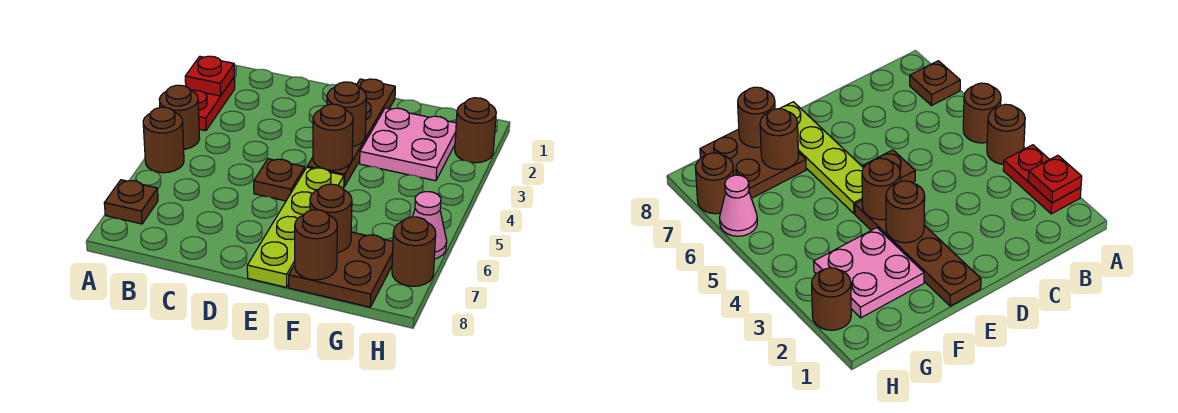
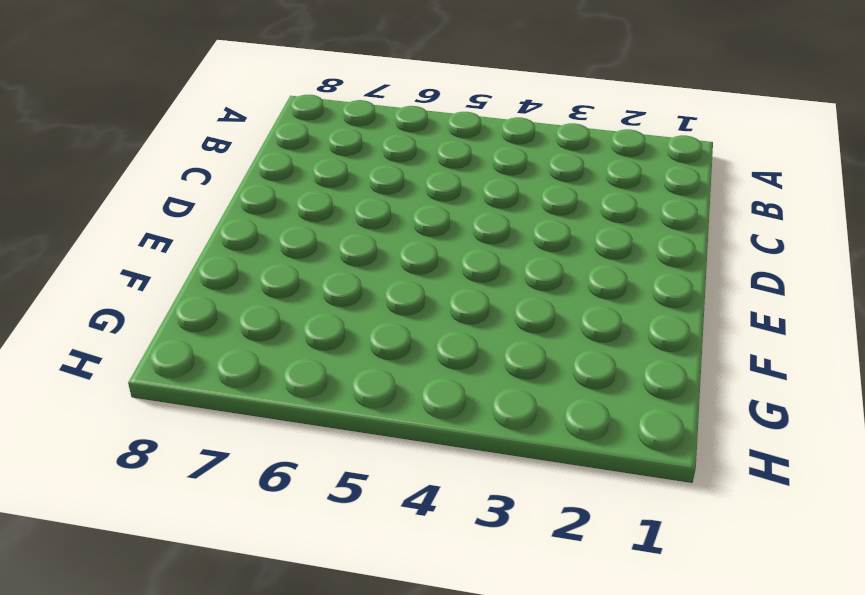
none -> red plate A2:A3 level 1
none -> brown round brick A4 level 1
none -> brown round brick A5 level 1

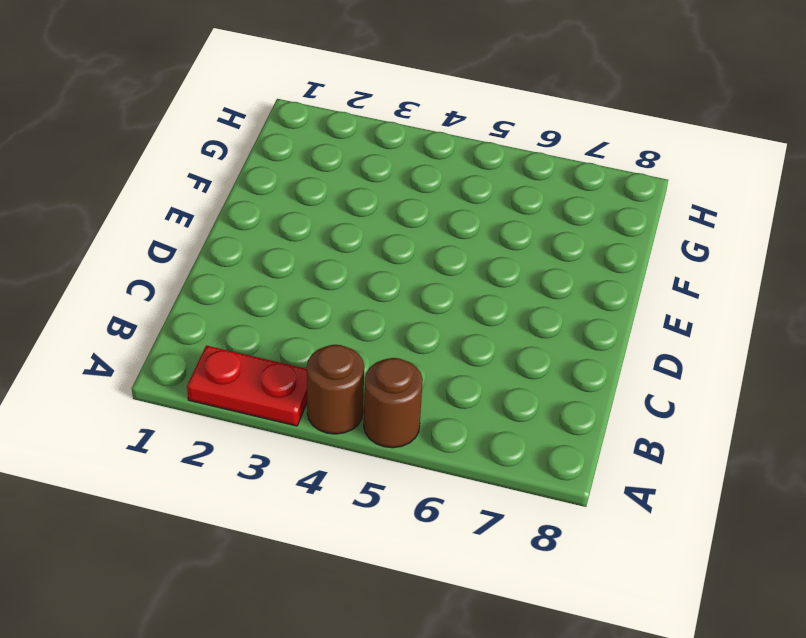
none -> brown plate A7 level 1
none -> brown plate D5 level 1
none -> brown plate E1:E4 level 1

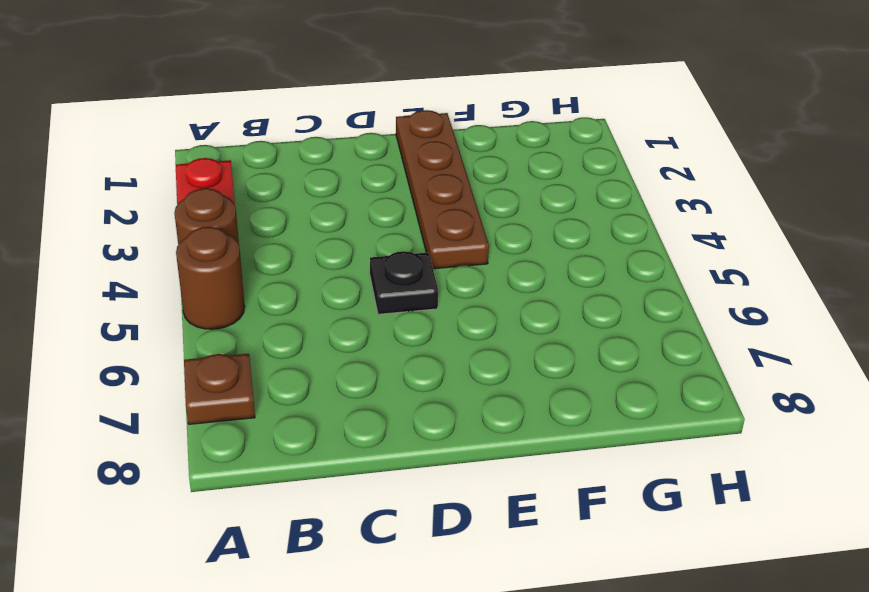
black plate D5 level 1 -> brown plate D5 level 1
none -> lime plate E5:E8 level 1
none -> pink plate F2:G3 level 1
none -> brown plate F7:G8 level 1

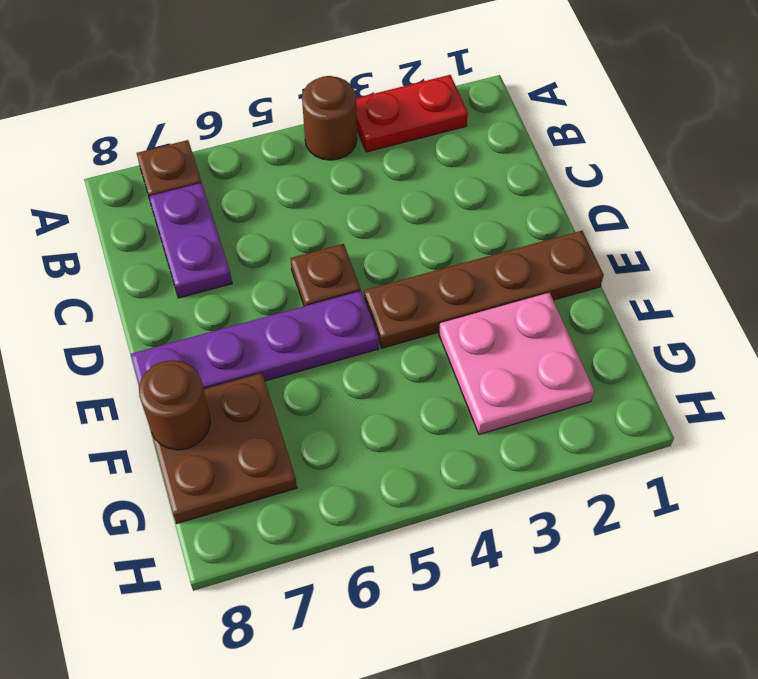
purple plate B7:C7 level 1 -> none
purple plate E5:E8 level 1 -> lime plate E5:E8 level 1
none -> brown round brick A5 level 1
none -> brown round brick H2 level 1
none -> pink cone H6 level 1

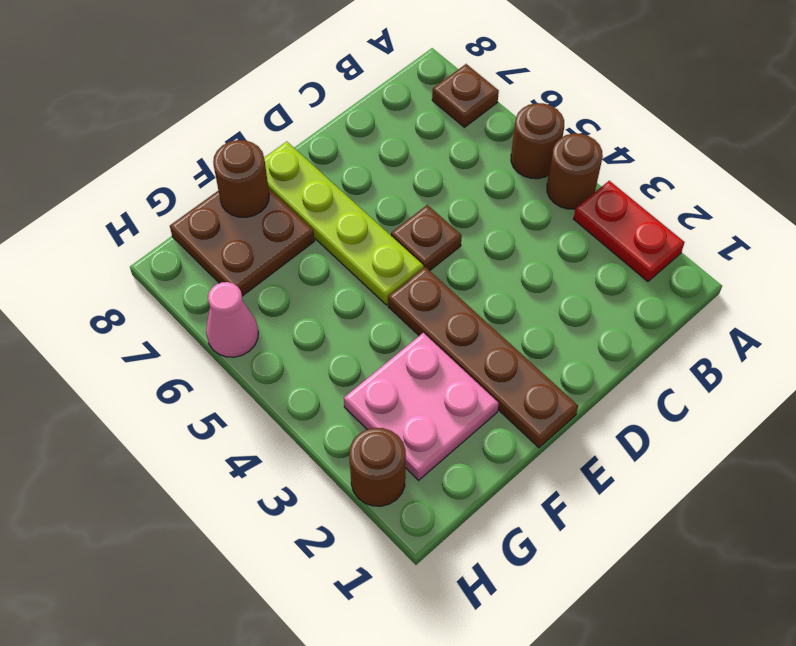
none -> brown round brick H7 level 1
none -> red plate A2 level 2
none -> brown round brick E3 level 2

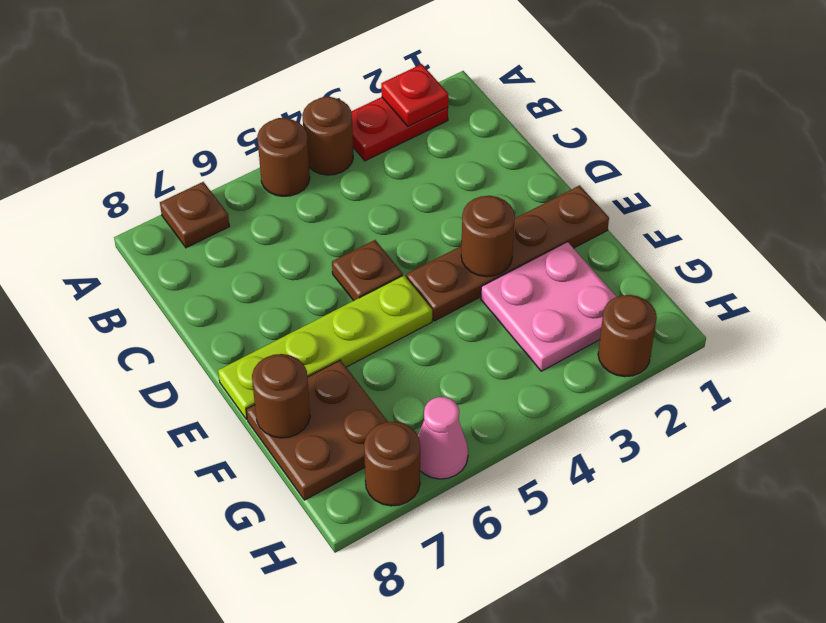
none -> brown round brick E4 level 2
none -> brown round brick F7 level 2

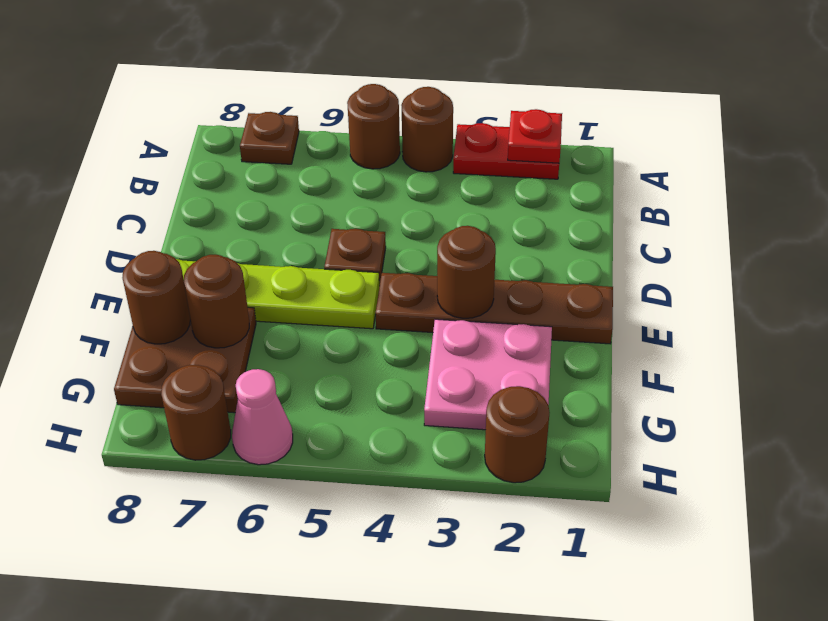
none -> brown round brick E4 level 2

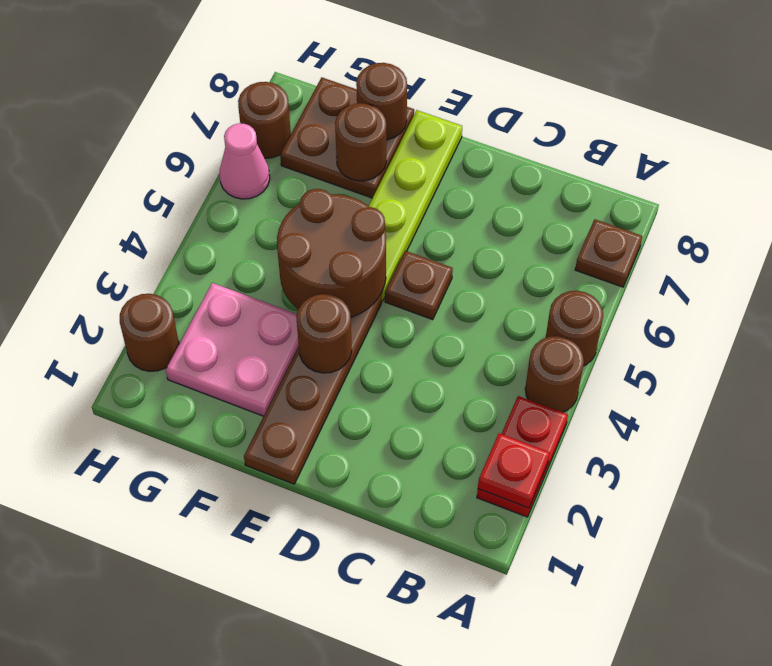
brown round brick E4:F5 level 2 -> brown round brick E4 level 2

